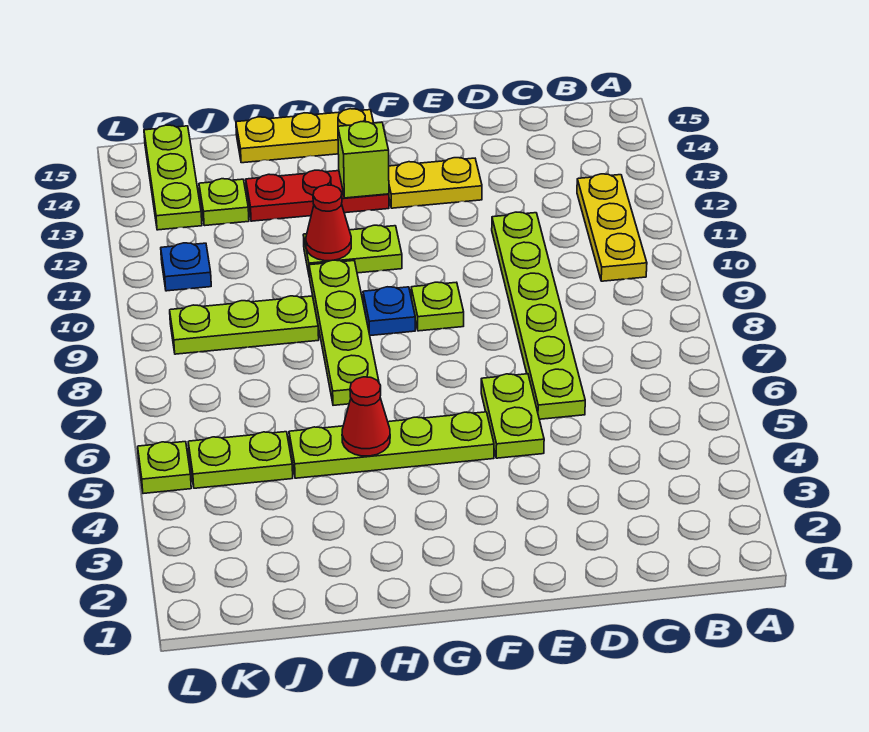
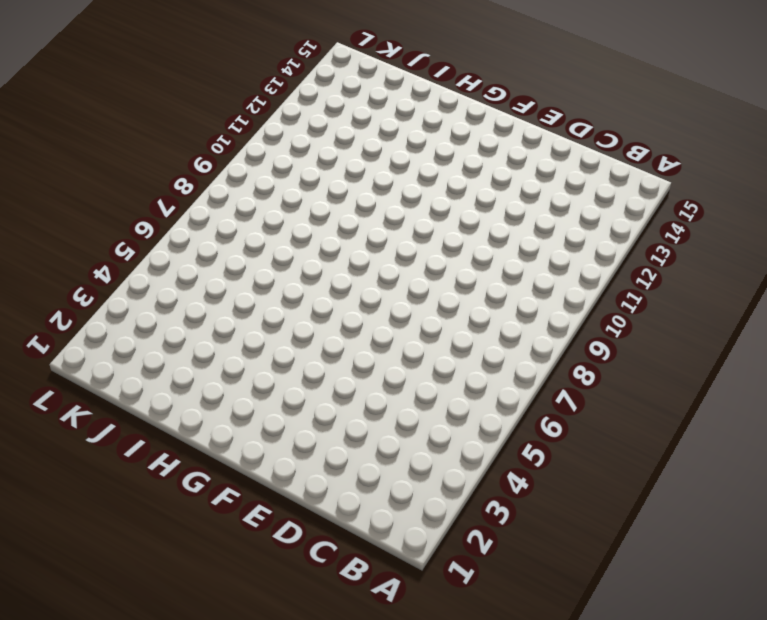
none -> yellow plate B10:B12 level 1
none -> lime plate D6:D11 level 1
none -> lime plate E5:E6 level 1

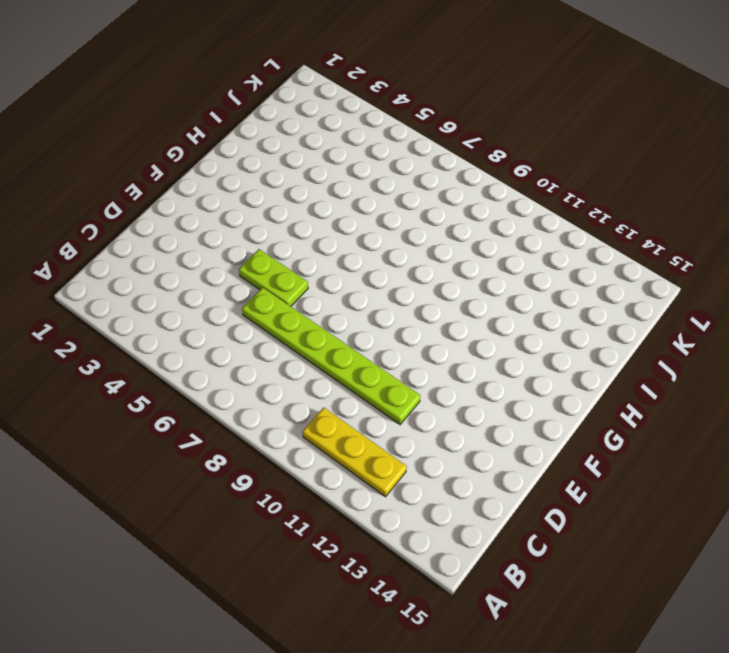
none -> yellow plate E13:F13 level 1
none -> lime plate F5:I5 level 1
none -> lime plate F9 level 1

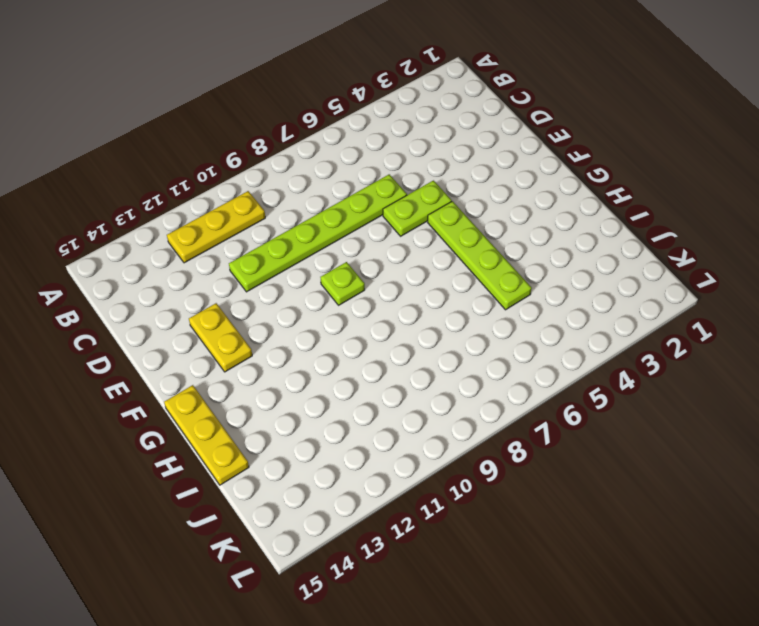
none -> blue plate G9 level 1
none -> lime plate G11:H11 level 1
none -> red plate G13:I13 level 1

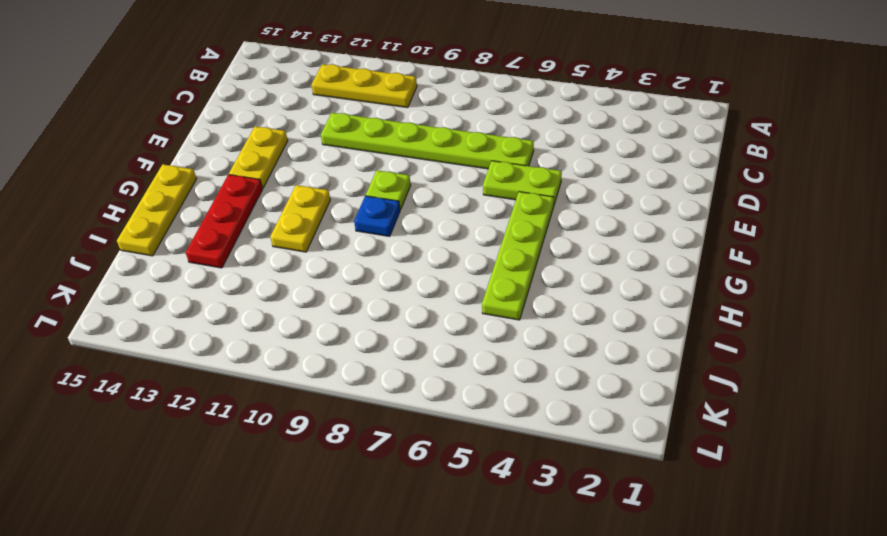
yellow plate G11:H11 level 1 -> lime plate G11:H11 level 1
none -> lime plate H7:H10 level 1
none -> lime plate I9:K9 level 1
none -> lime plate J5:K5 level 1

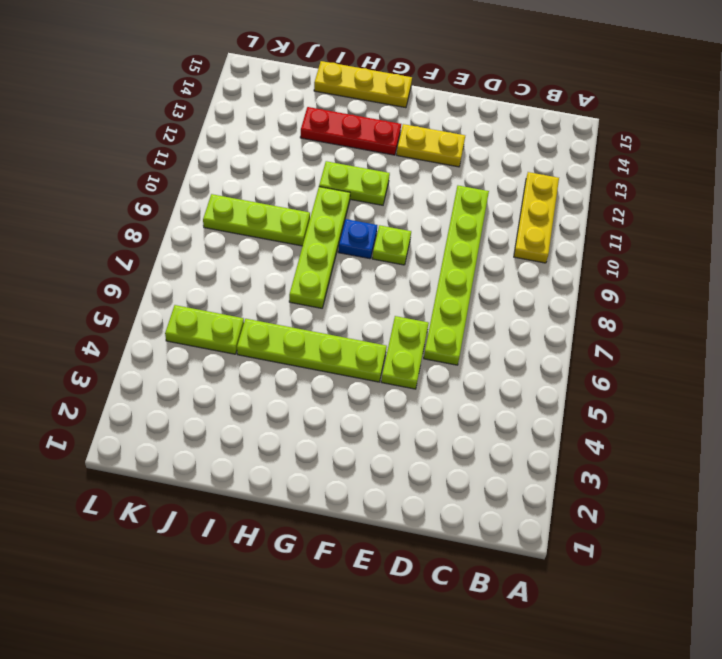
none -> lime plate J13 level 1
none -> blue plate K11 level 1
none -> lime plate K13:K15 level 1

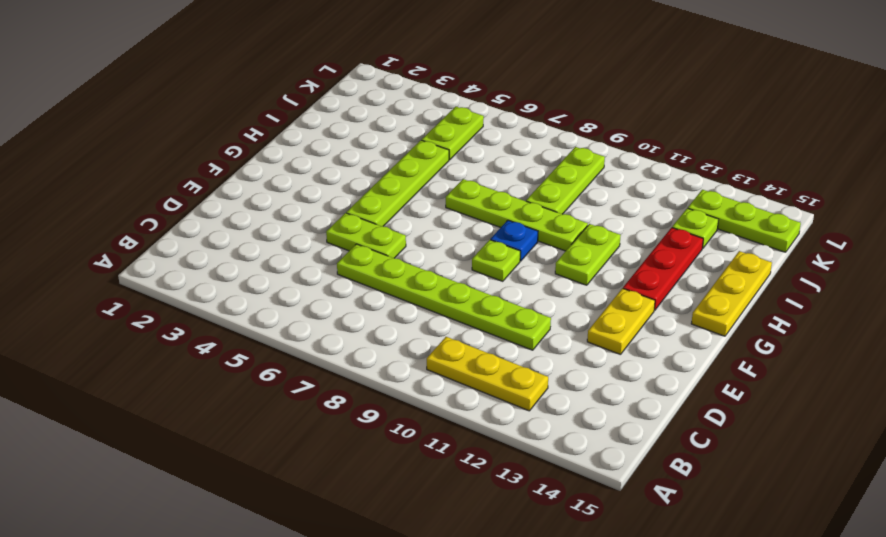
none -> blue plate K11 level 1
none -> lime plate L5 level 1
none -> lime brick G13 level 2

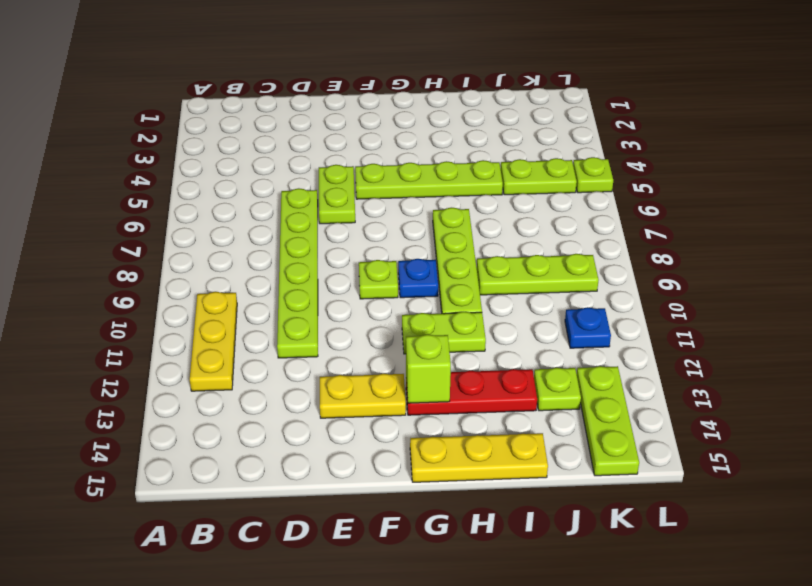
none -> red cone H5 level 2
none -> red cone H11 level 2

